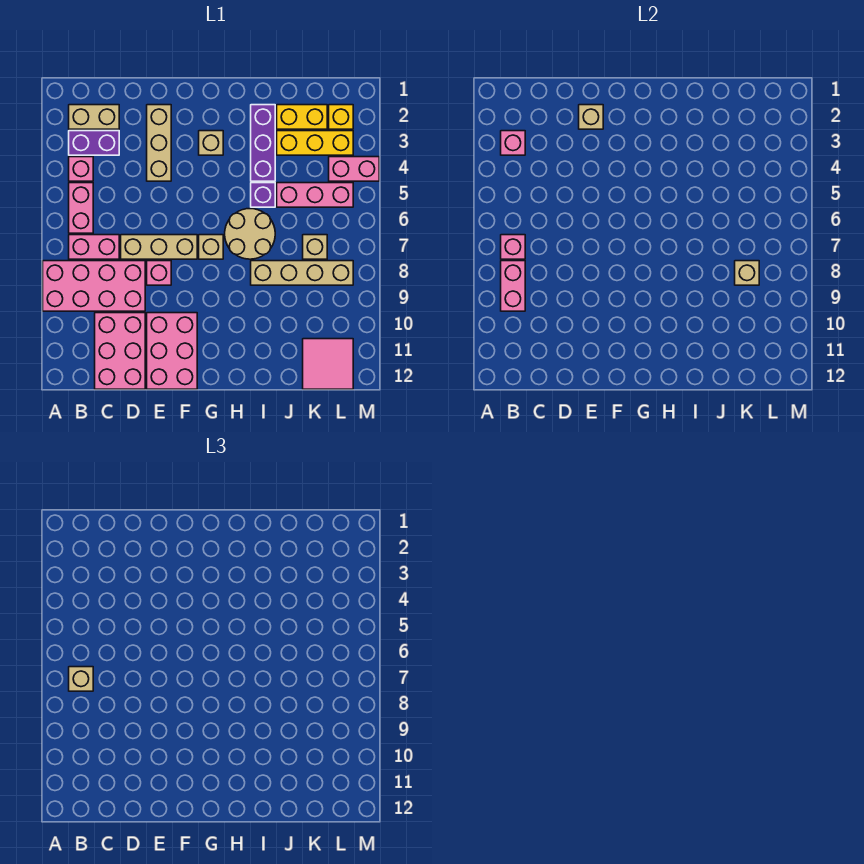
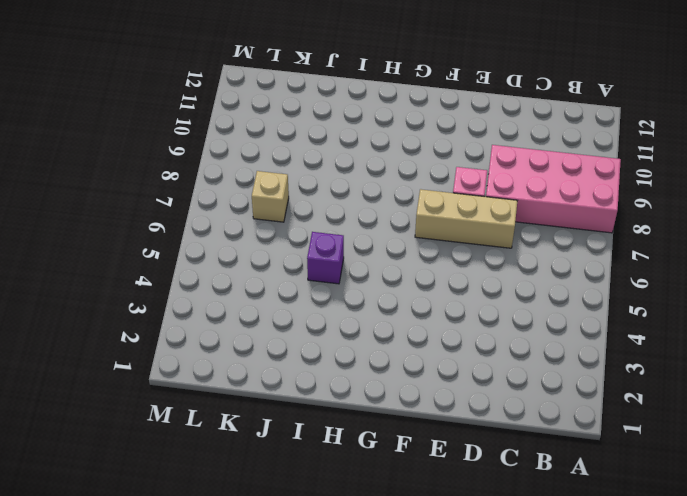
none -> tan brick B2:C2 level 1
none -> purple brick B3:C3 level 1
none -> pink brick B4 level 1
none -> pink brick B5:B6 level 1

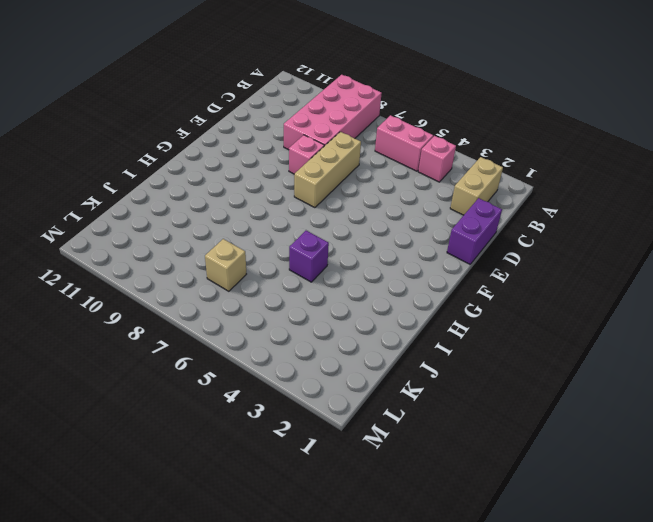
purple brick D1:E1 level 1 -> purple brick B3:C3 level 1
none -> pink brick B7:C7 level 1
none -> pink brick C10:D12 level 1
none -> tan brick E2:E4 level 1
none -> pink brick E10:F12 level 1

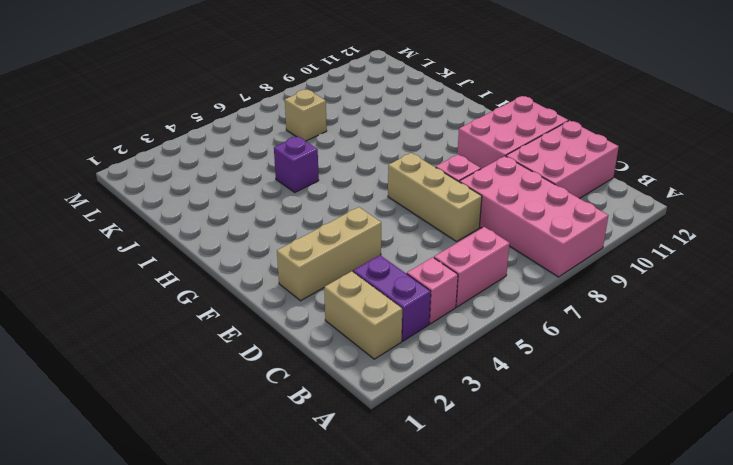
none -> pink brick B7:C7 level 1
none -> tan brick G3 level 1
none -> tan brick G7 level 1
none -> tan round brick H6:I7 level 1

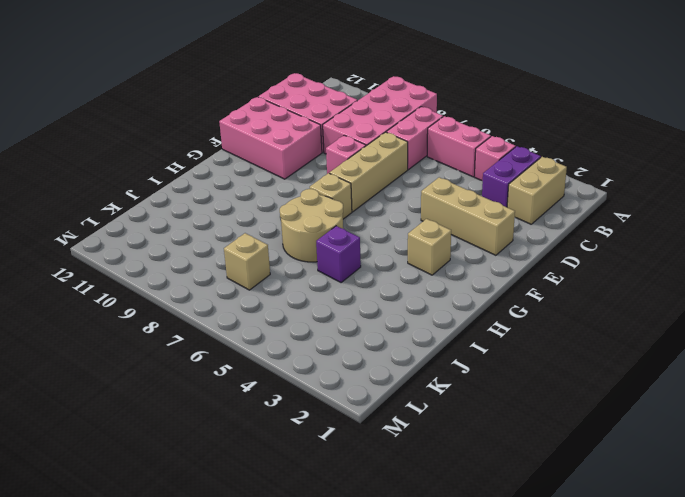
none -> purple brick I2:I4 level 1
none -> tan brick I8:L8 level 1
none -> yellow brick J2:K2 level 1
none -> yellow brick J3:L3 level 1

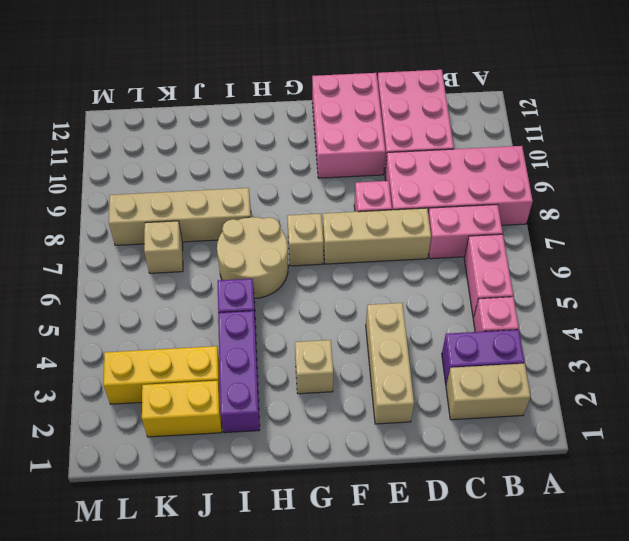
none -> pink brick J5:L5 level 1
none -> pink tile K11:L12 level 1
none -> yellow brick L2 level 1
none -> pink brick L4:M4 level 1

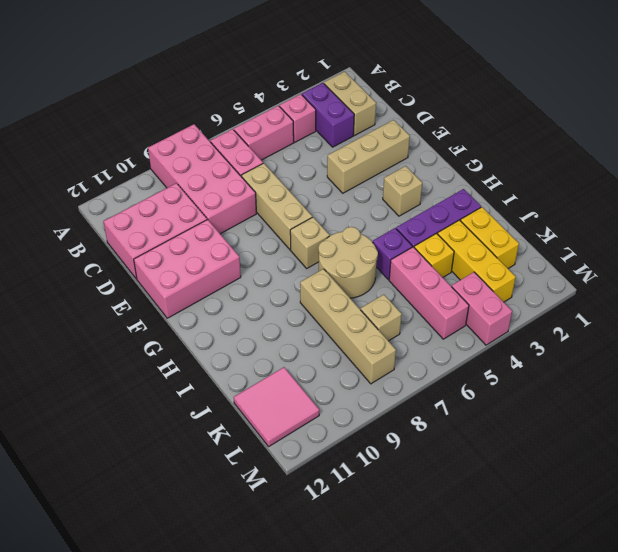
yellow brick J4 level 1 -> yellow brick L2 level 1
none -> pink brick E8 level 1
none -> pink brick B3 level 2
none -> pink brick B7 level 2
none -> pink brick B8:B9 level 2

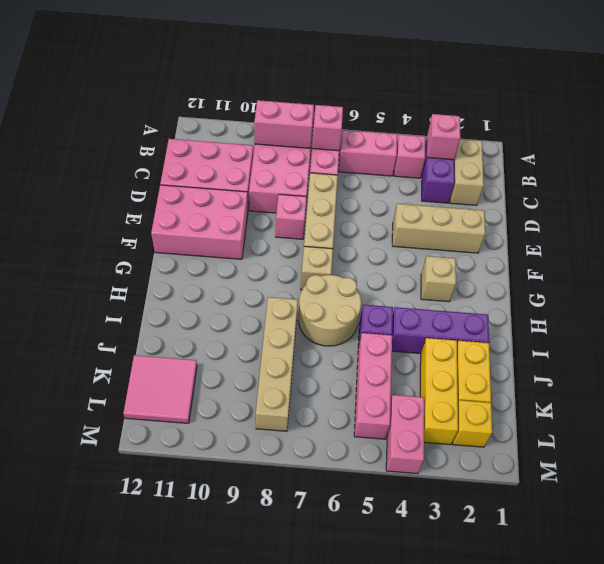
none -> tan brick K7 level 1
none -> tan brick E2 level 2
none -> tan brick K8 level 2
none -> tan brick B7 level 3

